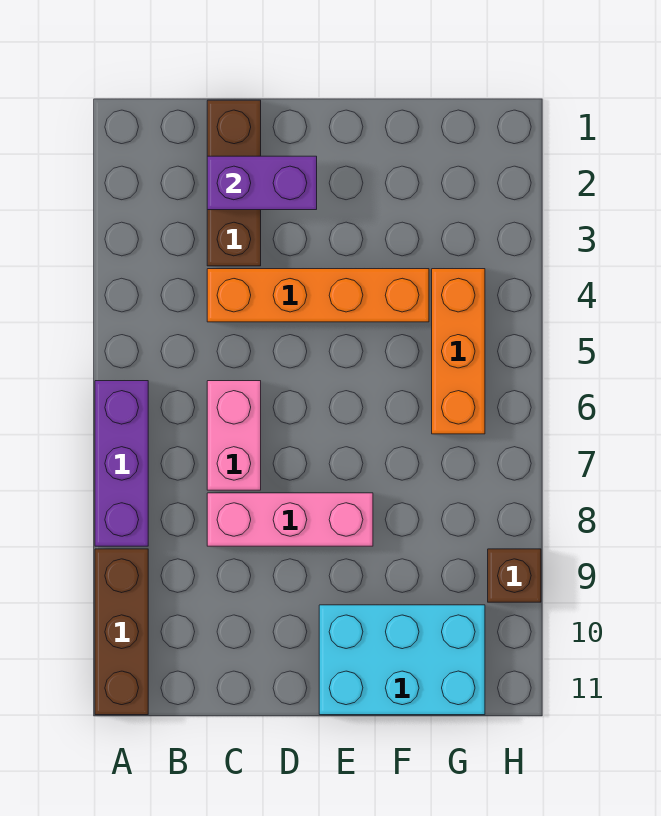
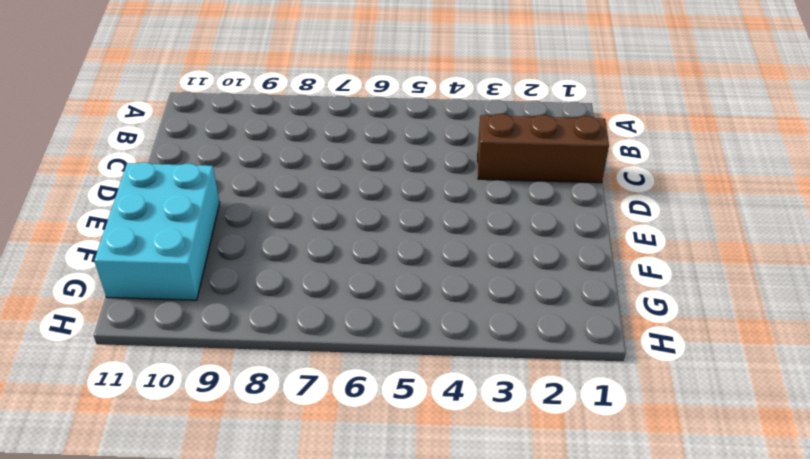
none -> purple brick A6:A8 level 1
none -> brown brick A9:A11 level 1

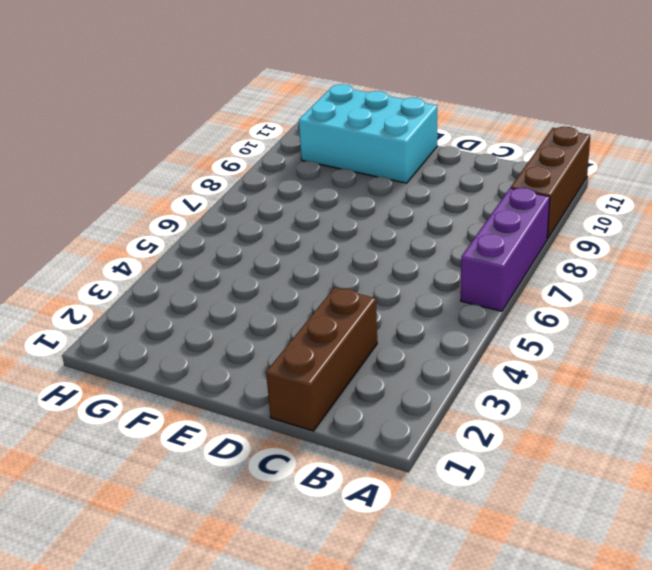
none -> orange brick C4:F4 level 1
none -> pink brick C6:C7 level 1

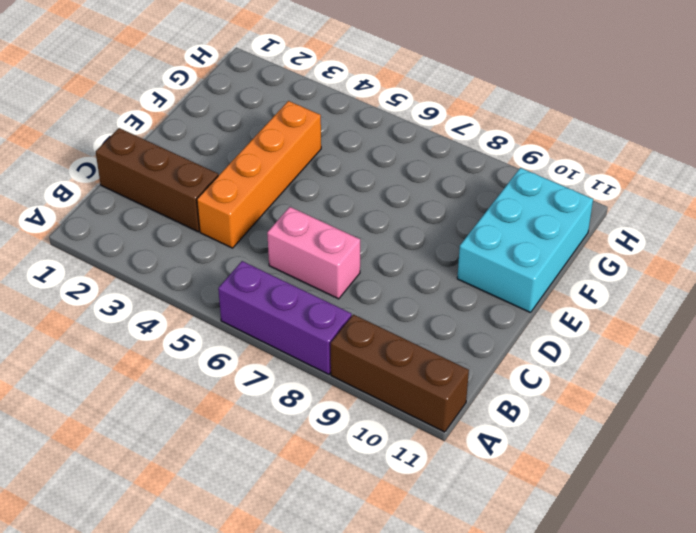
none -> pink brick C8:E8 level 1
none -> orange brick G4:G6 level 1

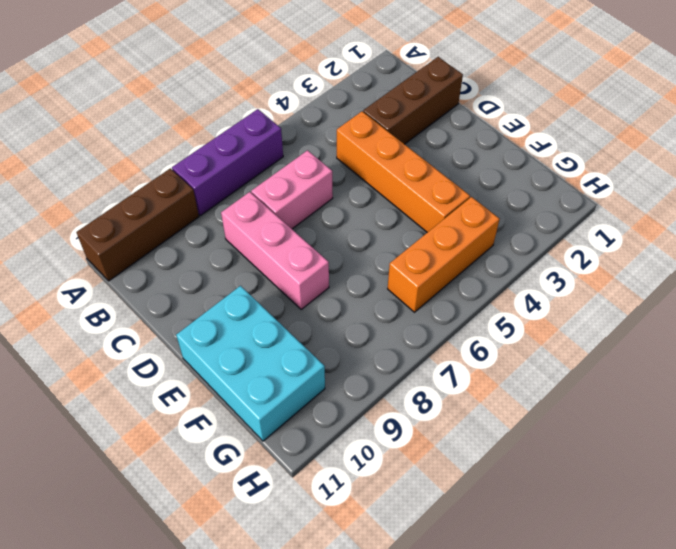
none -> brown brick H9 level 1
none -> purple brick C2:D2 level 2

